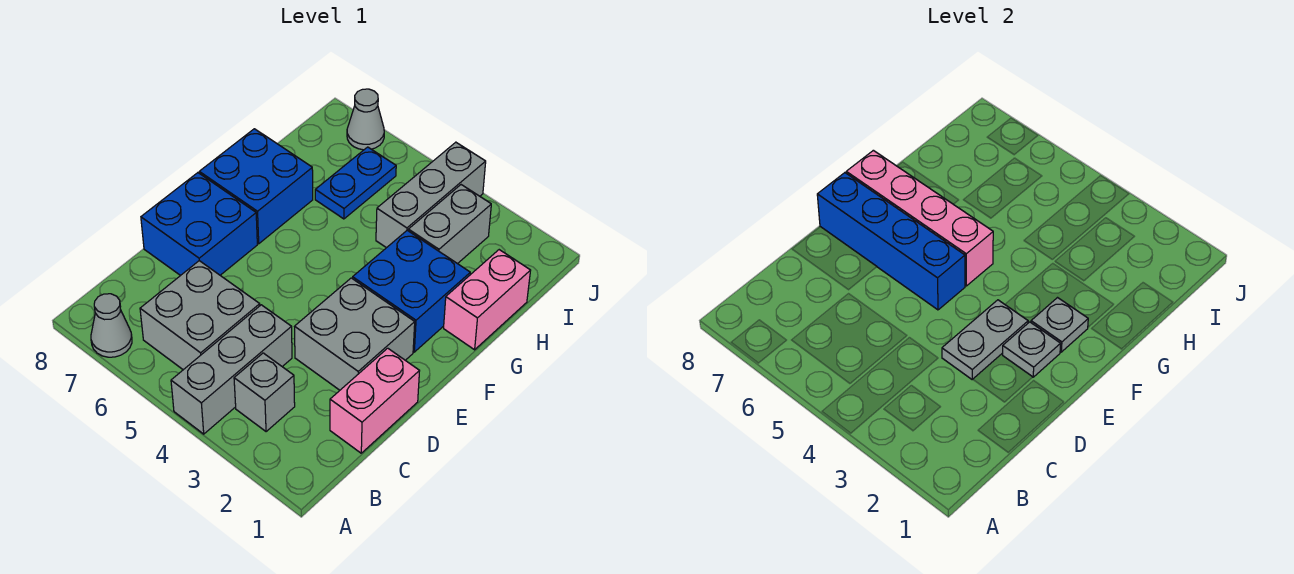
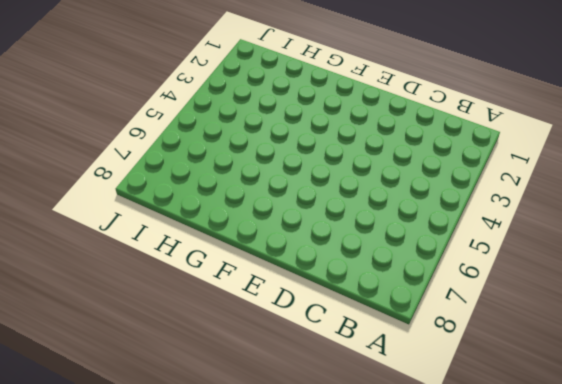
none -> grey brick A4:C4 level 1
none -> grey cone A7 level 1
none -> grey brick B3 level 1

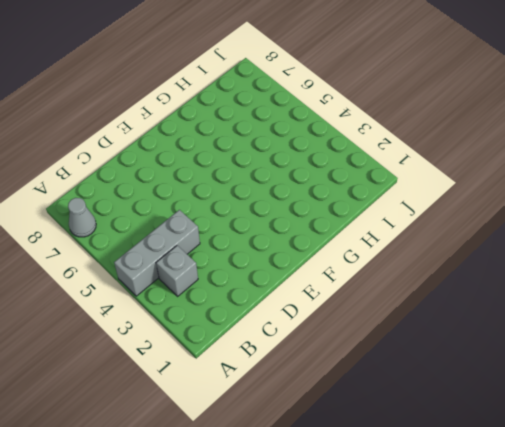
none -> grey brick B5:C6 level 1
none -> pink brick C1:D1 level 1
none -> grey brick D2:E3 level 1

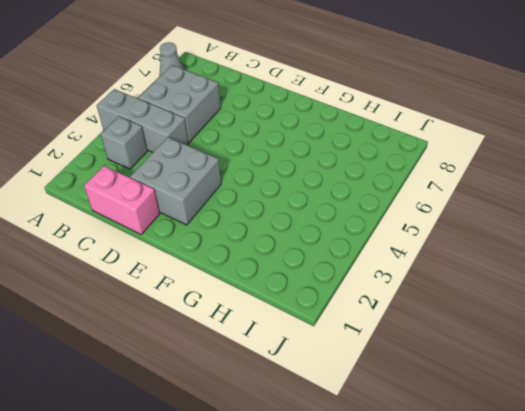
none -> blue brick D7:E8 level 1
none -> blue brick F2:G3 level 1
none -> blue brick F7:G8 level 1

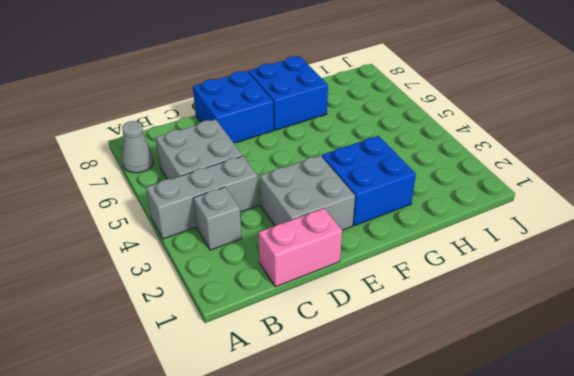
none -> pink brick G1:H1 level 1
none -> grey brick H3:I3 level 1
none -> grey brick H4:J4 level 1

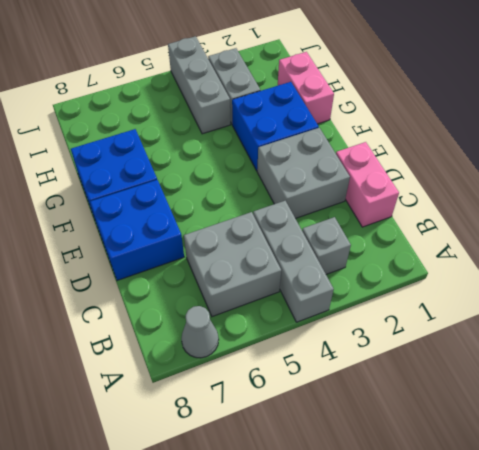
none -> blue plate H6:I6 level 1
none -> grey cone J7 level 1
none -> grey plate D3:E3 level 2

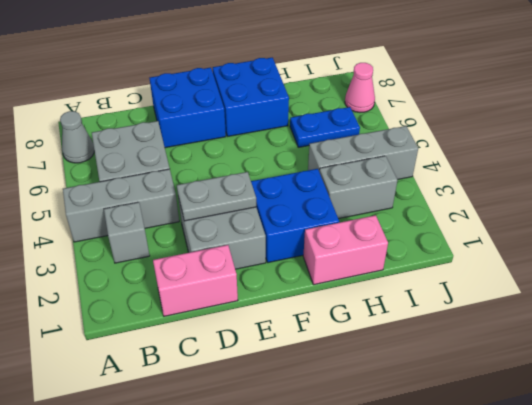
pink cone J7 level 1 -> grey cone J7 level 1
none -> grey plate E2 level 2
none -> blue brick E5:E8 level 2
none -> grey plate F2 level 2

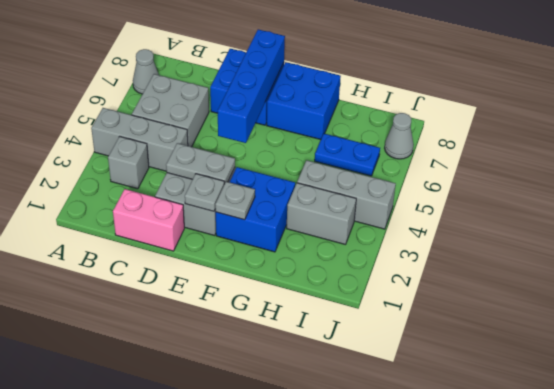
none -> pink brick G1:H1 level 1
none -> pink brick F5:F8 level 2

